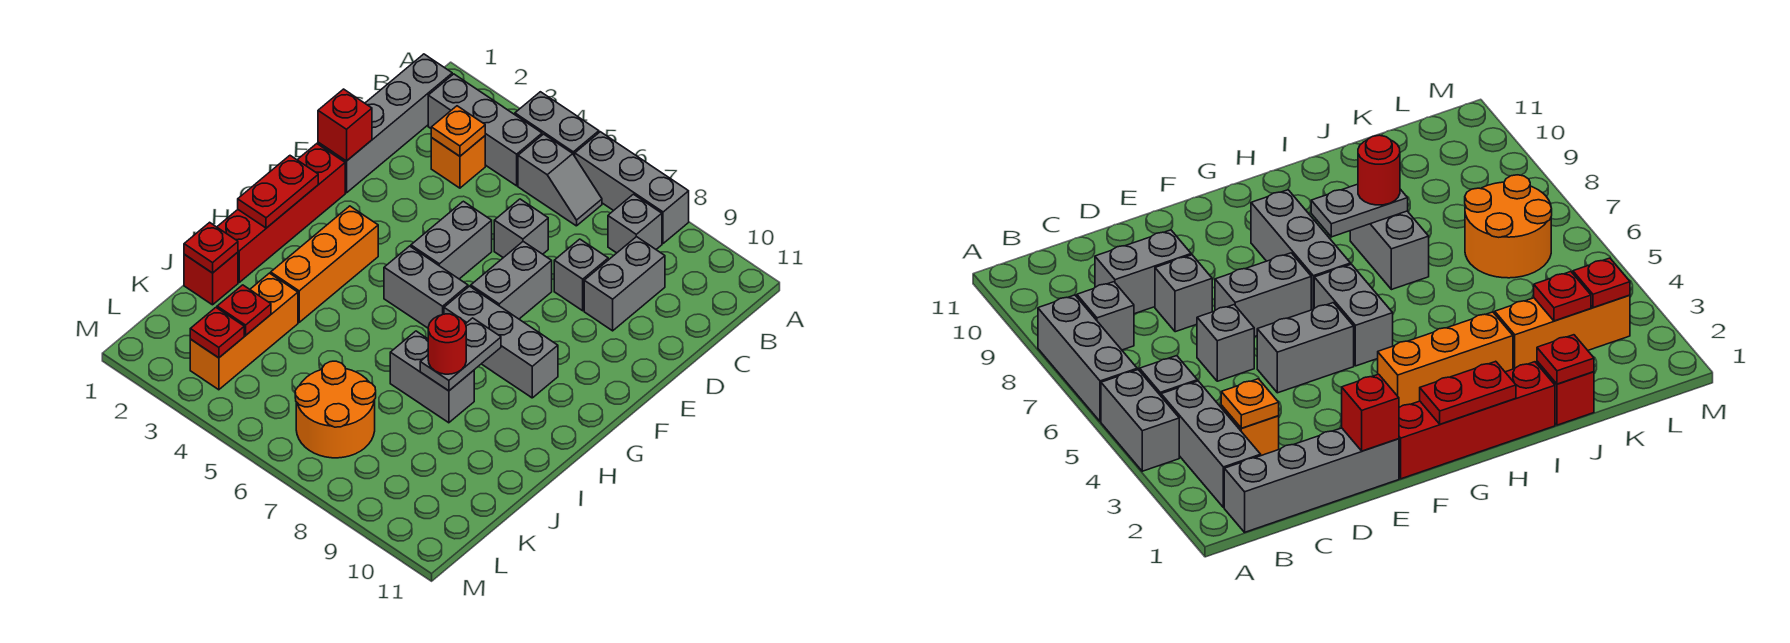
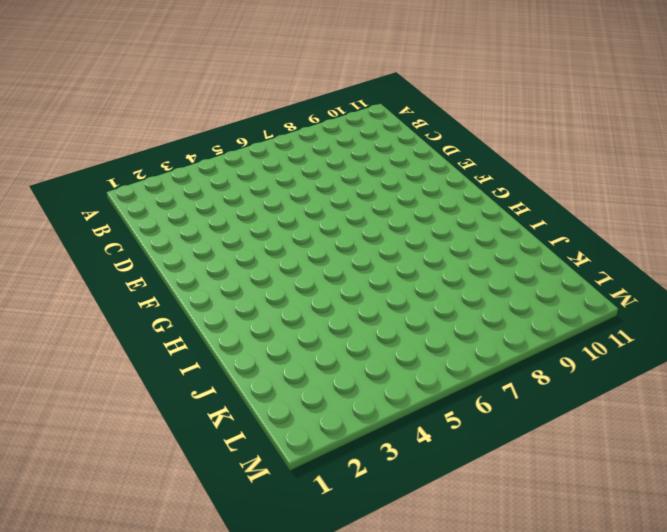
none -> grey brick A4:A5 level 1
none -> grey brick A6:A8 level 1
none -> grey brick B1:E1 level 1

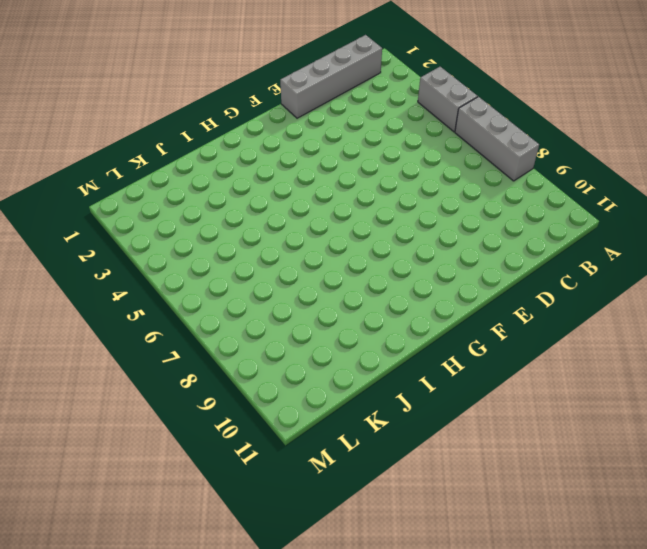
none -> grey brick B2:B4 level 1
none -> grey slope B5:B6 level 1 top 5
none -> grey brick B8 level 1

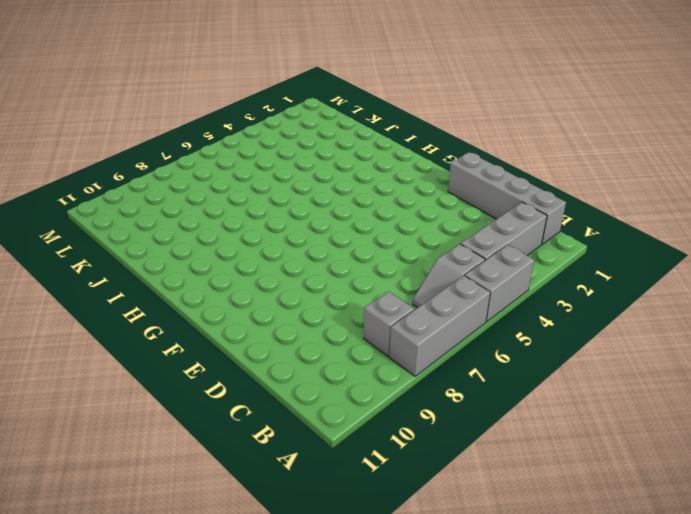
none -> orange brick C3 level 1
none -> grey brick C9:D9 level 1
none -> grey brick D6 level 1

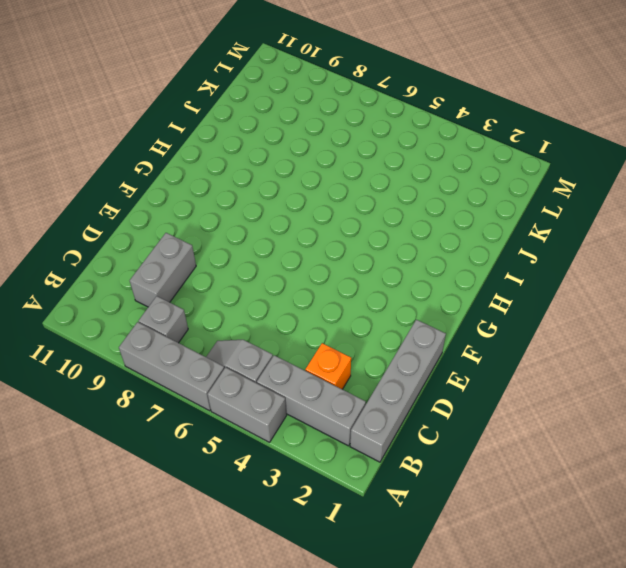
none -> grey brick D6 level 1
none -> grey brick D8 level 1
none -> grey brick E5:F5 level 1

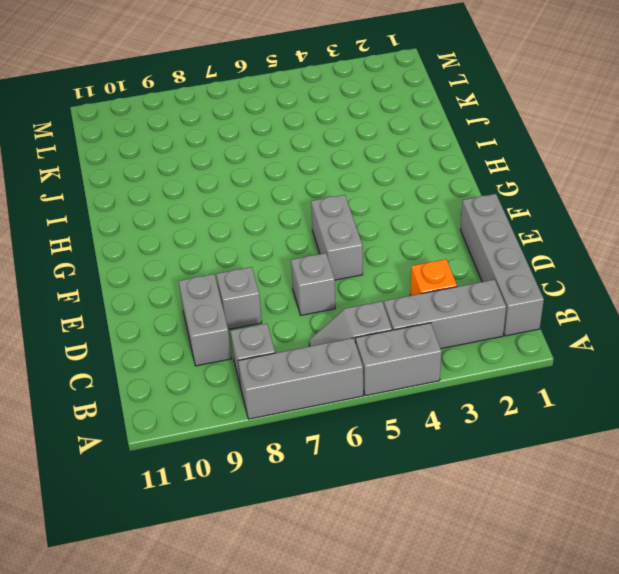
none -> grey brick E7:F7 level 1
none -> red brick F1:I1 level 1
none -> orange brick G3:I3 level 1

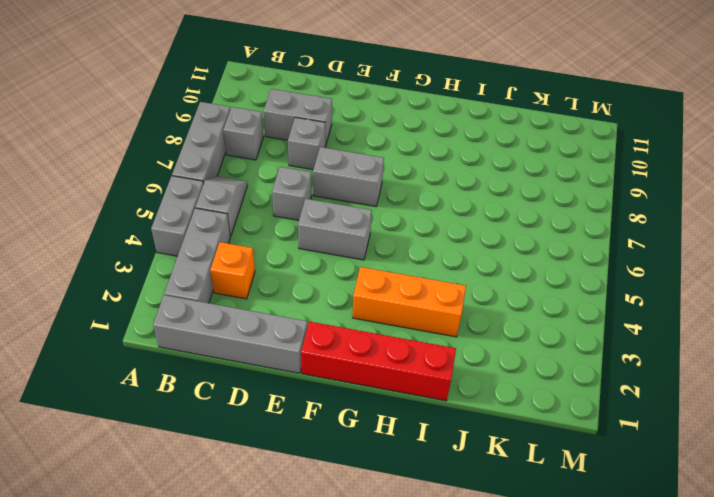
none -> grey brick G5:G6 level 1
none -> grey brick G7:G9 level 1
none -> grey brick I7:I8 level 1

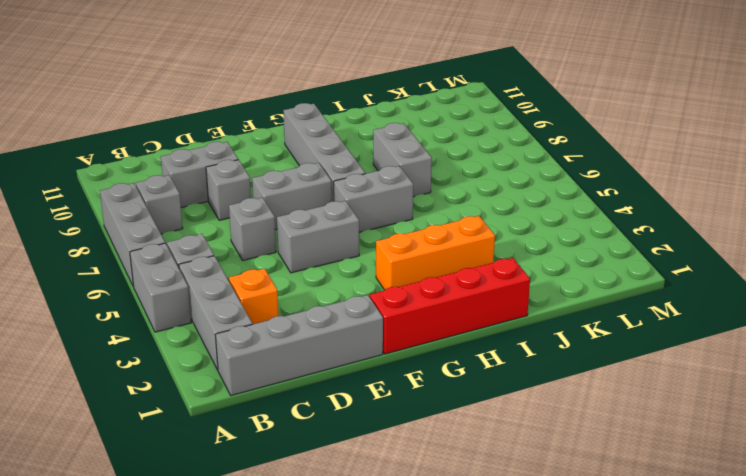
grey brick G6:H6 level 1 -> grey brick G5:G6 level 1
grey brick G7:G10 level 1 -> grey brick G7:G9 level 1
none -> red brick J1 level 1
none -> orange brick J3:L3 level 1
none -> orange round brick K6:L7 level 1

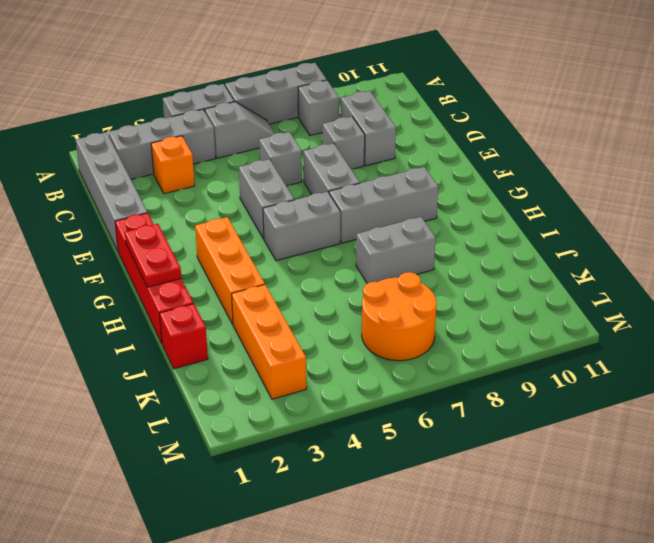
none -> orange plate C3 level 2
none -> red brick E1 level 2
none -> grey plate H8:I8 level 2

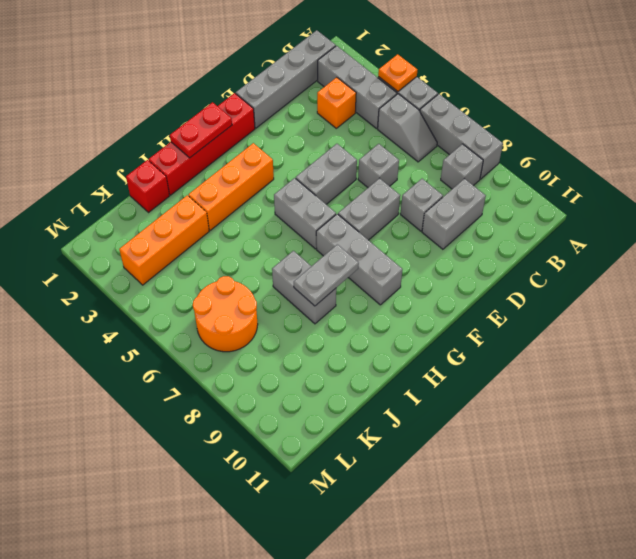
orange plate A4 level 2 -> orange plate C3 level 2
none -> red brick E1 level 2
none -> red plate J1 level 2
none -> red plate K3 level 2

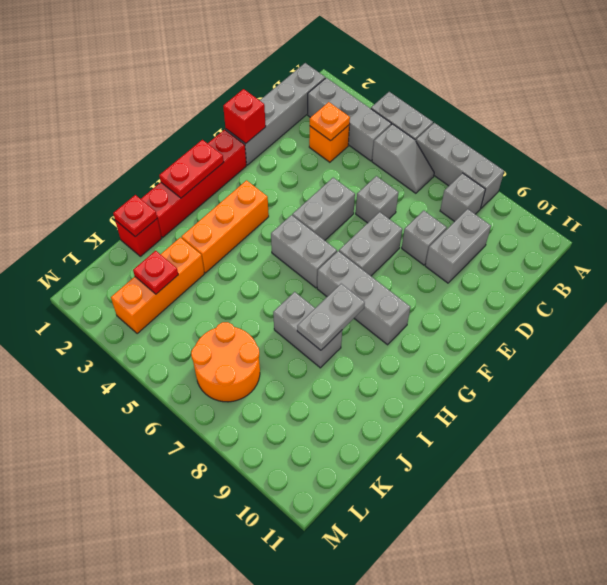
none -> red plate L3 level 2
none -> red round brick I8 level 3

